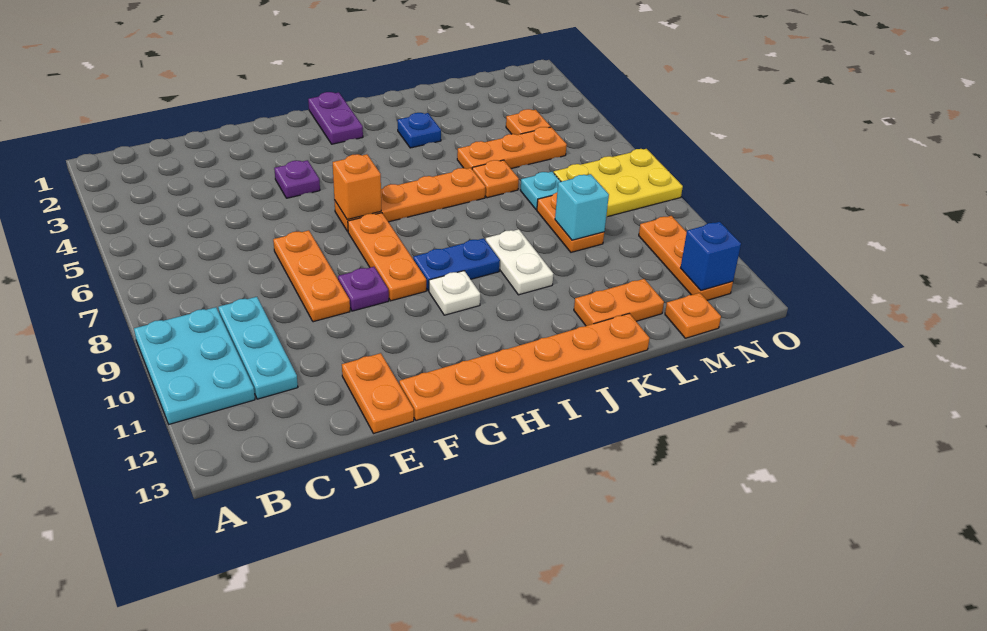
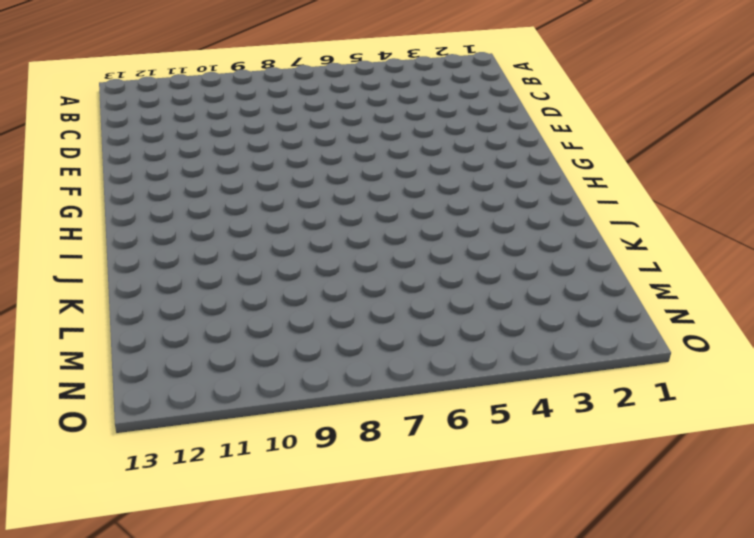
none -> cyan plate A9:B11 level 1
none -> cyan plate C9:C11 level 1
none -> orange plate E7:E9 level 1

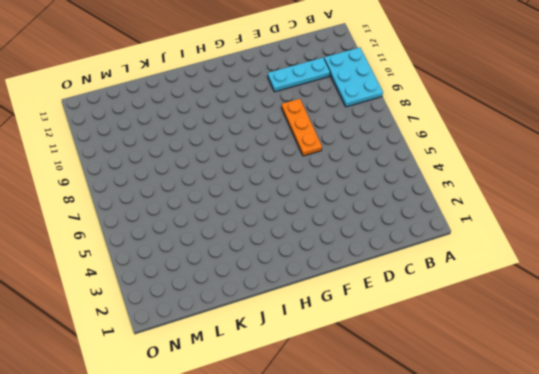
cyan plate C11:E11 level 1 -> cyan plate C9:C11 level 1
none -> orange plate E12:E13 level 1
none -> purple plate F4 level 1
none -> purple plate F9 level 1

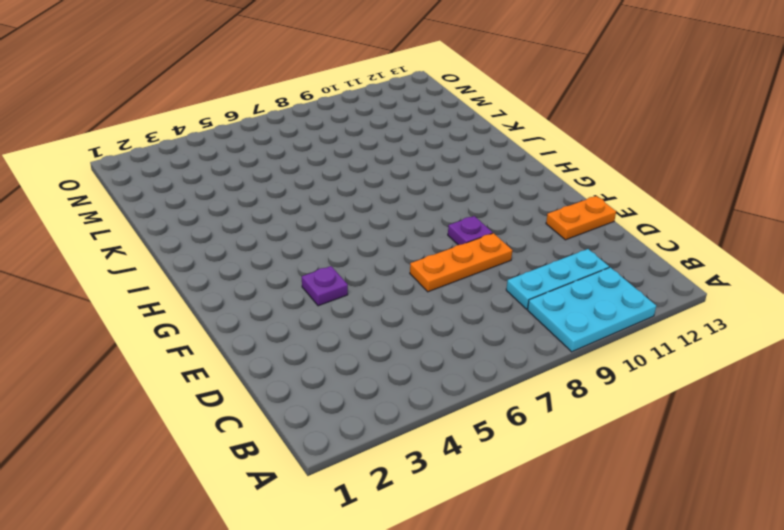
none -> orange plate F13:K13 level 1
none -> orange plate G6:J6 level 1
none -> orange plate G7:G9 level 1

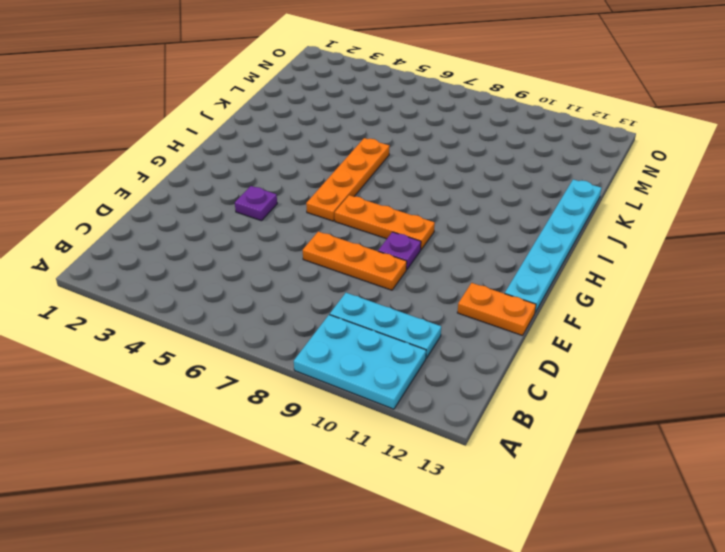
cyan plate F13:K13 level 1 -> orange plate F13:K13 level 1
none -> purple plate H1:H2 level 1
none -> blue plate H9:I9 level 1
none -> white plate H10 level 1

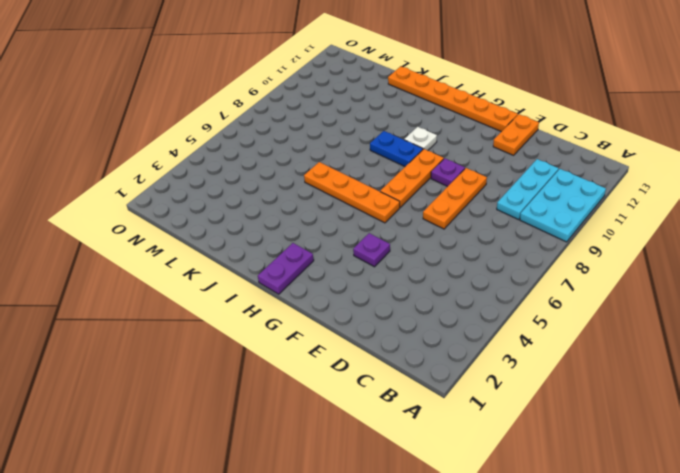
none -> blue plate J3 level 1
none -> white plate J9:J10 level 1
none -> orange plate K5:M5 level 1

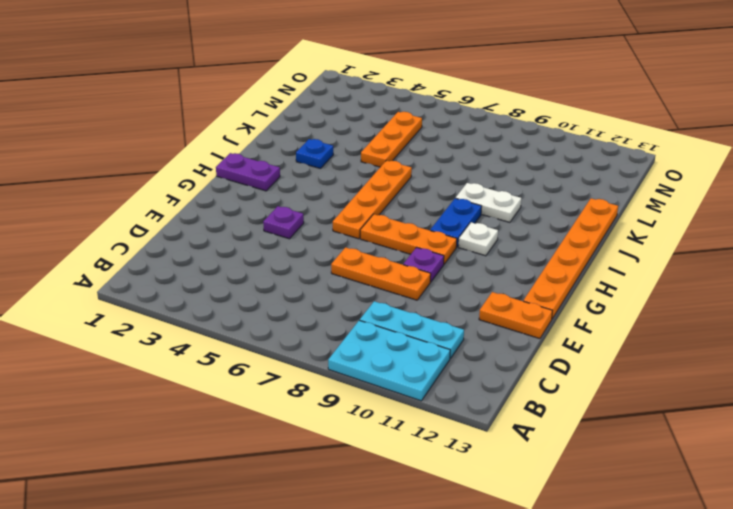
none -> orange plate K6 level 1
none -> orange plate K12:L12 level 1
none -> cyan plate L7 level 1

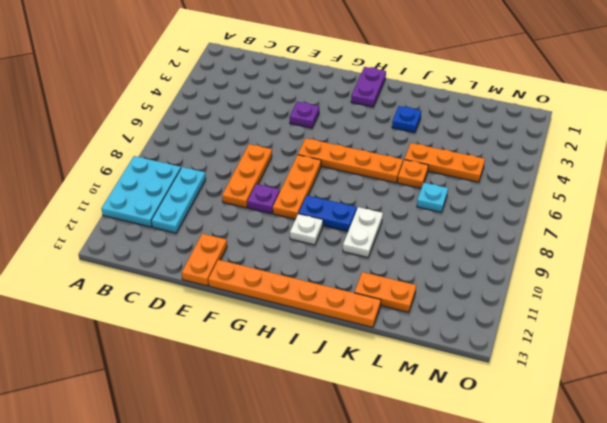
none -> orange plate L8:L9 level 1
none -> orange plate M4 level 1
none -> yellow plate M7:O8 level 1

